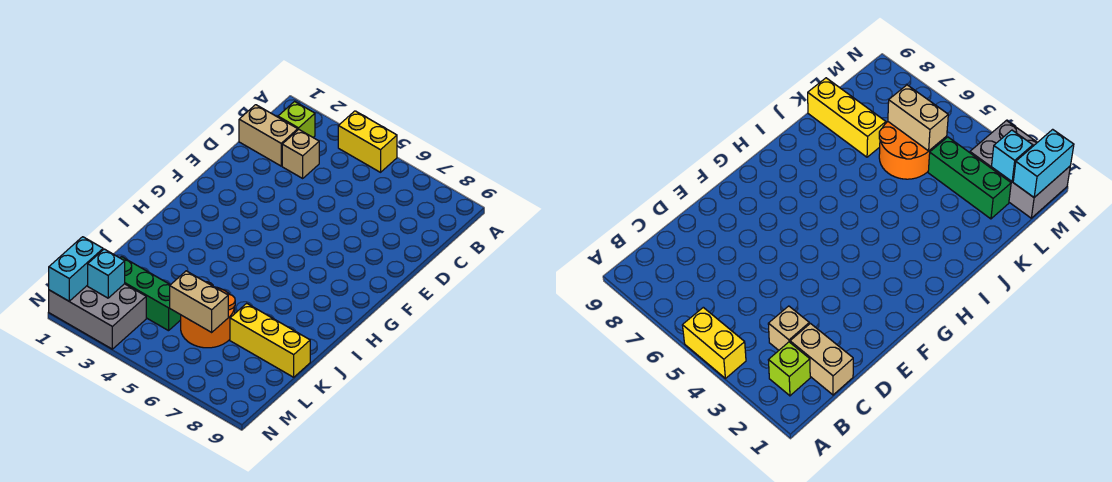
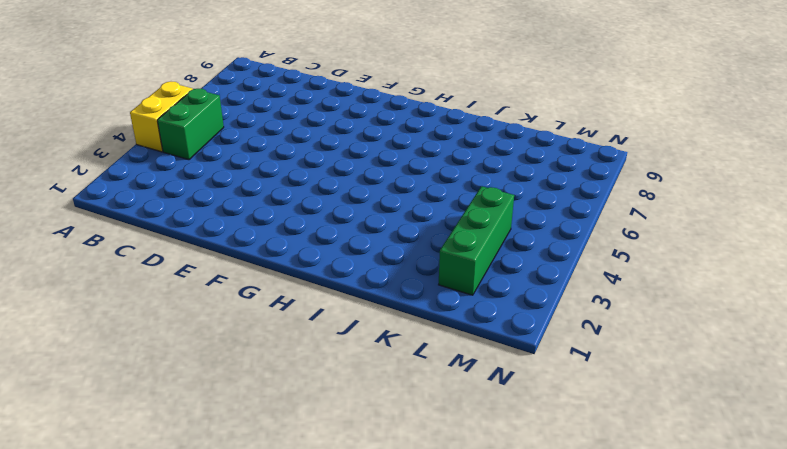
green brick B4:B5 level 1 -> none
none -> lime brick B2 level 1
none -> tan brick C1:C2 level 1

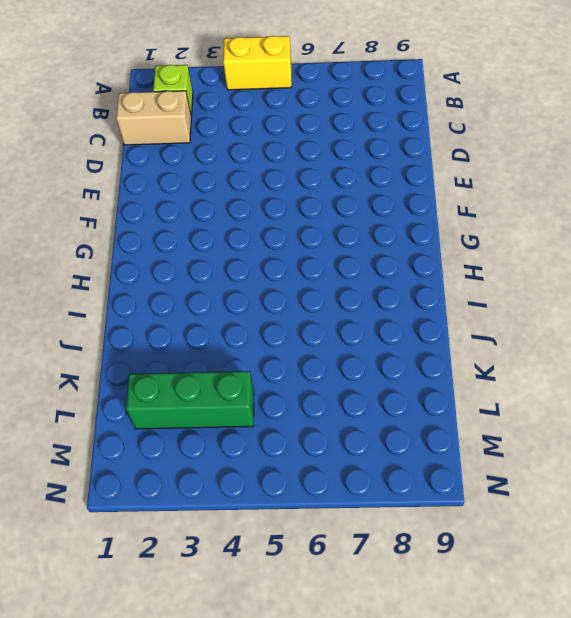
none -> tan brick C3 level 1
none -> orange round brick K5:L6 level 1

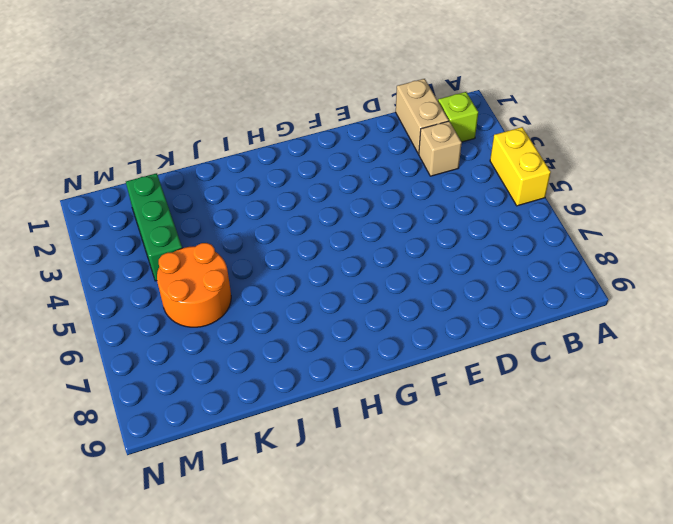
none -> yellow brick K7:K9 level 1
none -> grey brick M1:N3 level 1

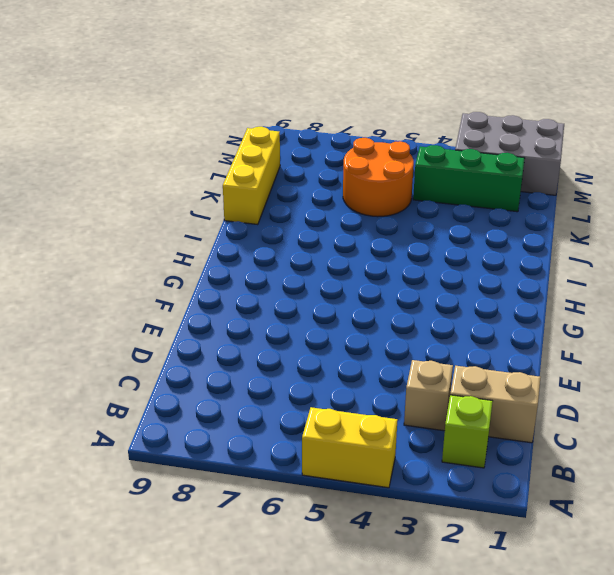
yellow brick J9:L9 level 1 -> yellow brick K7:K9 level 1
none -> tan brick L5:L6 level 2
none -> cyan brick M1:N1 level 2

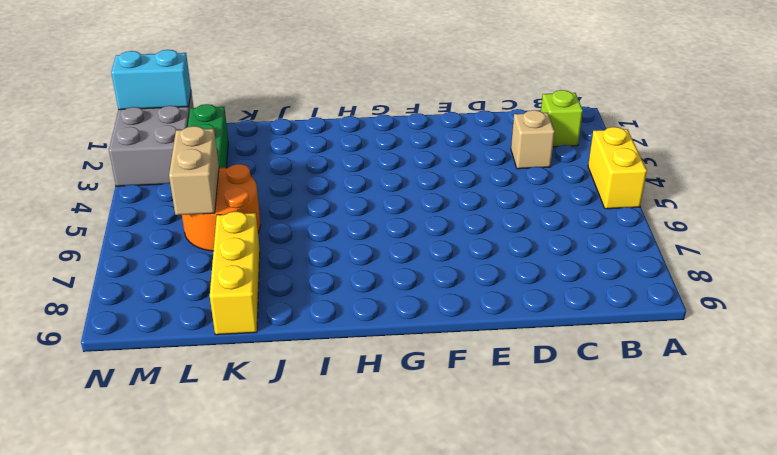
none -> tan brick C1:C2 level 1
none -> cyan brick M2 level 2

